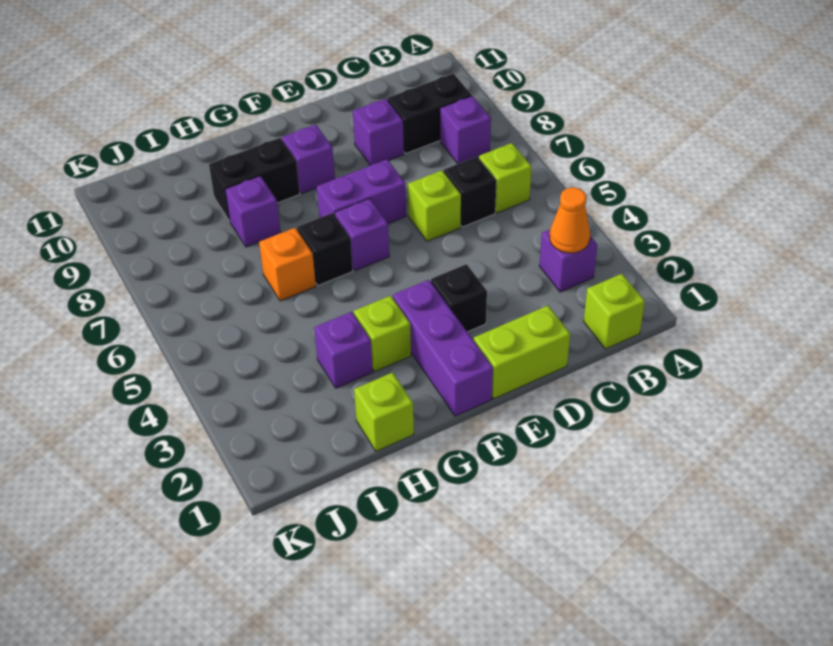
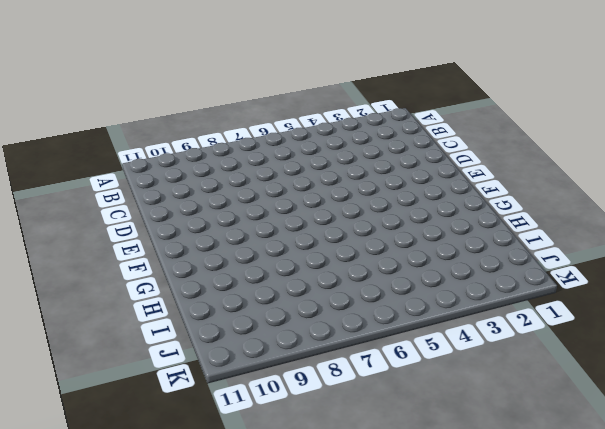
none -> lime brick B1 level 1
none -> purple brick B3 level 1
none -> lime brick B6 level 1

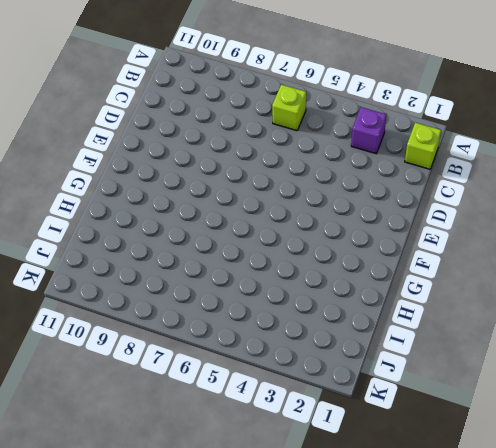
none -> purple brick B8 level 1
none -> black brick B9:C9 level 1
none -> black brick C6 level 1

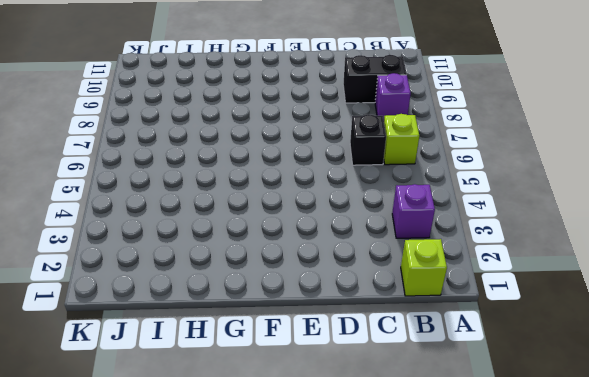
none -> lime brick D1:E1 level 1
none -> lime brick D6 level 1
none -> purple brick D9 level 1

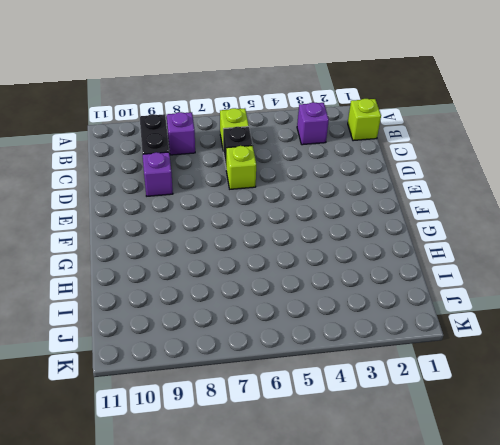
none -> lime brick D1:E1 level 1
none -> black brick E3 level 1
none -> purple brick E7:F7 level 1

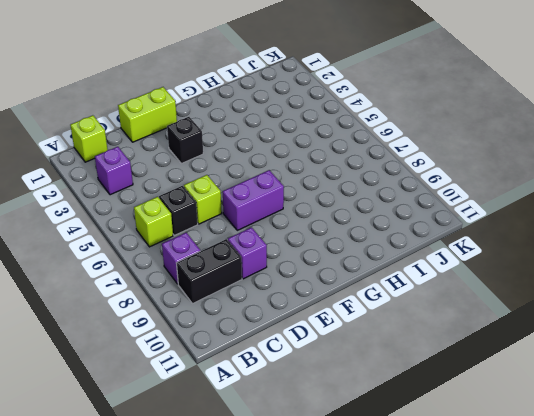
none -> purple brick F1:F3 level 1
none -> purple brick F6 level 1
none -> purple brick F9 level 1

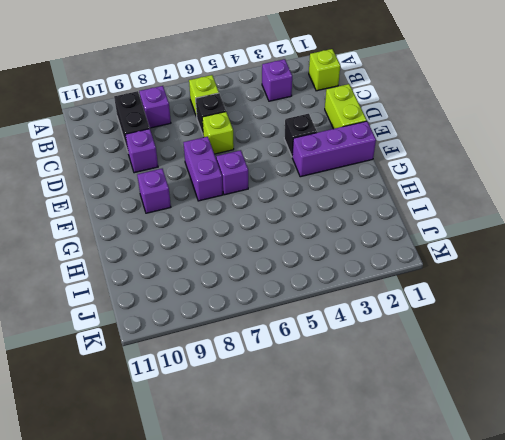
none -> lime brick G3 level 1
none -> black brick G6 level 1
none -> black brick G9:H9 level 1

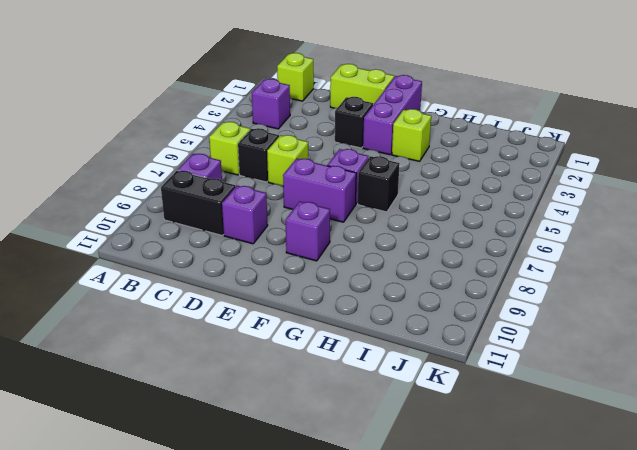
none -> black brick G9:H9 level 1
none -> lime brick H1 level 1
none -> purple brick H3 level 1

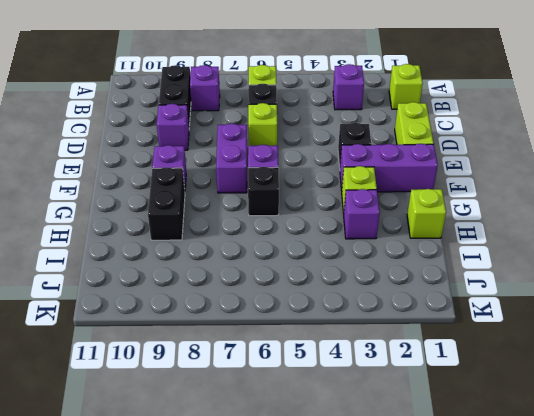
none -> orange brick H6 level 1
none -> purple brick H8 level 1
none -> orange cone B3 level 2

